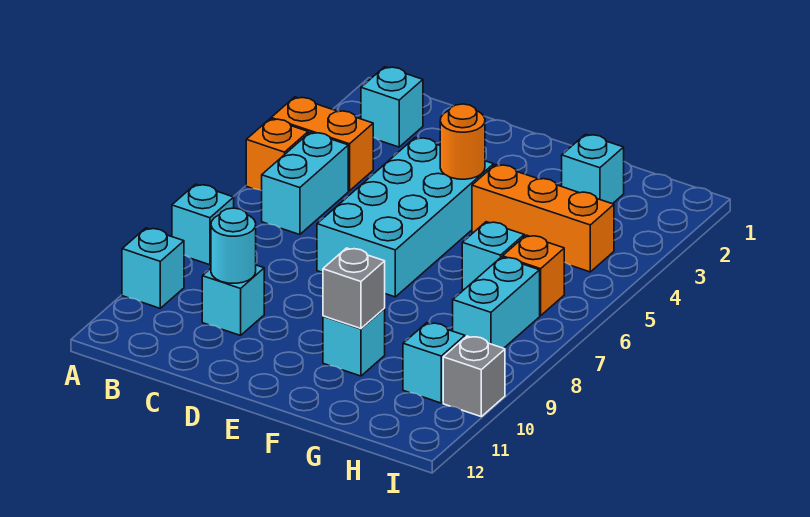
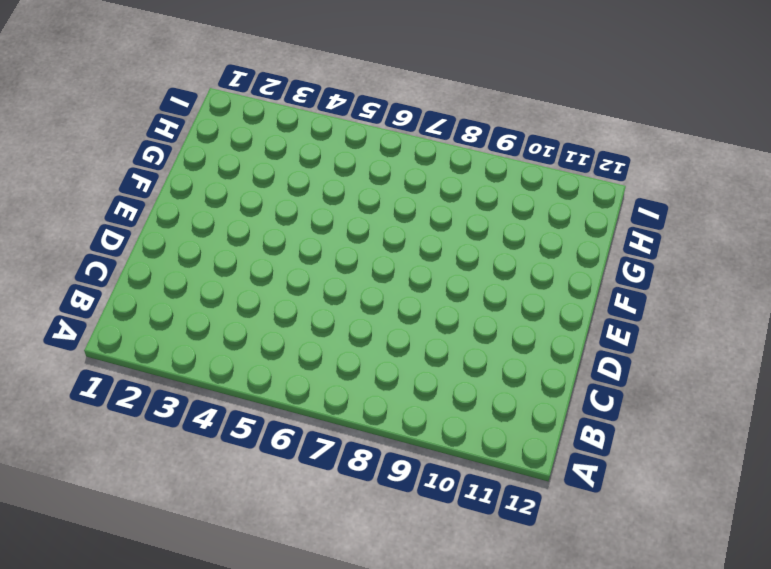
none -> orange brick A4:B4 level 1
none -> orange brick A5 level 1
none -> cyan brick A8 level 1

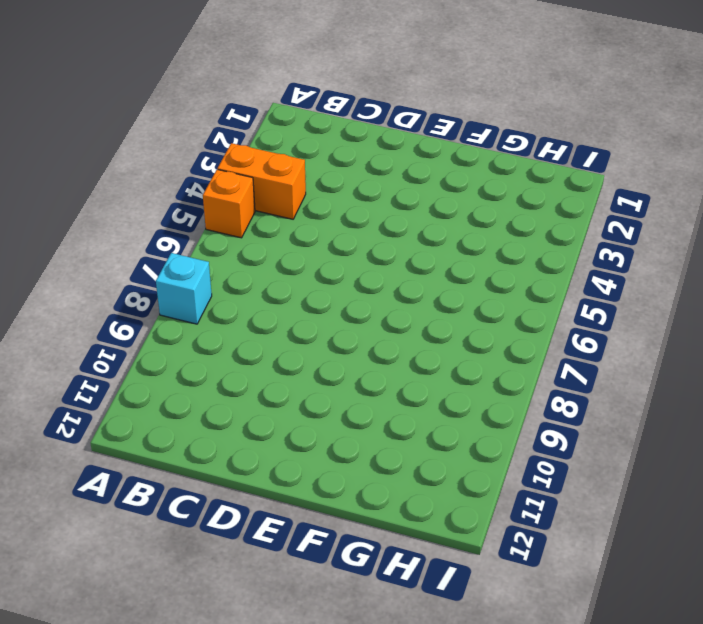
none -> cyan brick A10 level 1
none -> cyan brick B2 level 1
none -> cyan brick B5:B6 level 1

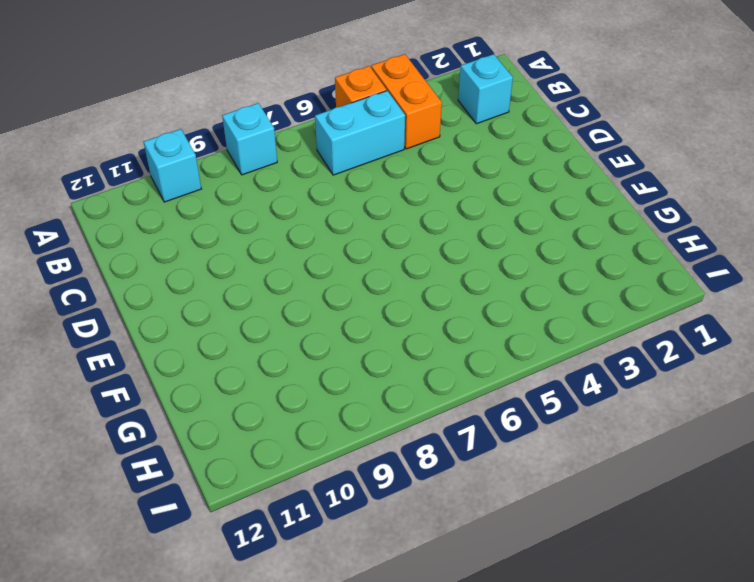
none -> cyan brick C10 level 1
none -> cyan brick D4:E7 level 1
none -> orange brick F4:H4 level 1

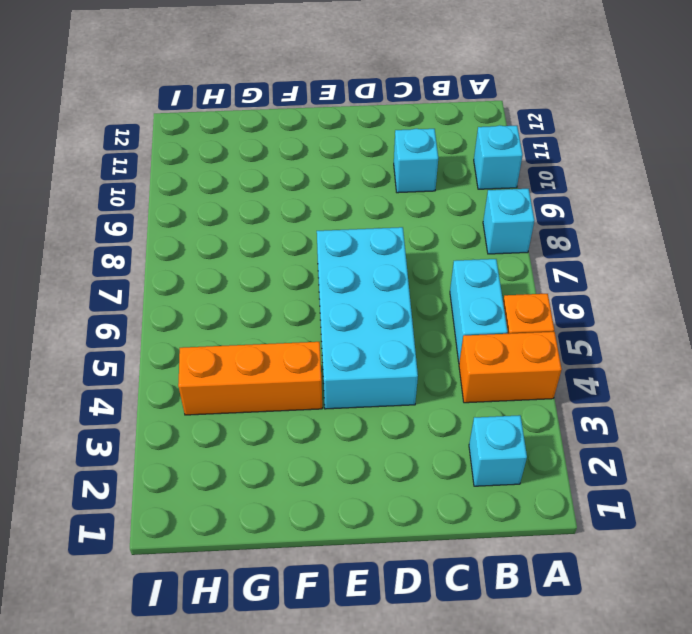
none -> cyan brick F10 level 1
none -> cyan brick G2 level 1
none -> cyan brick G6 level 1

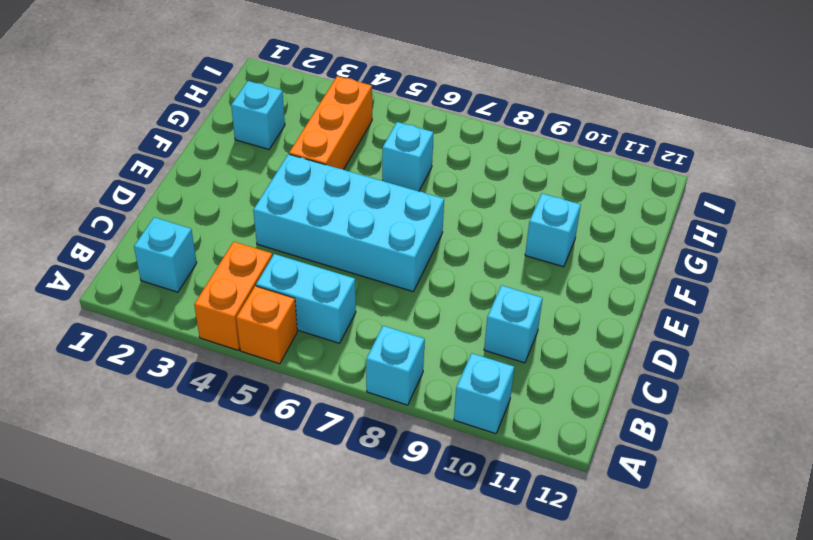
none -> orange brick H6 level 1
none -> cyan brick H7:H8 level 1
none -> cyan brick H10 level 1

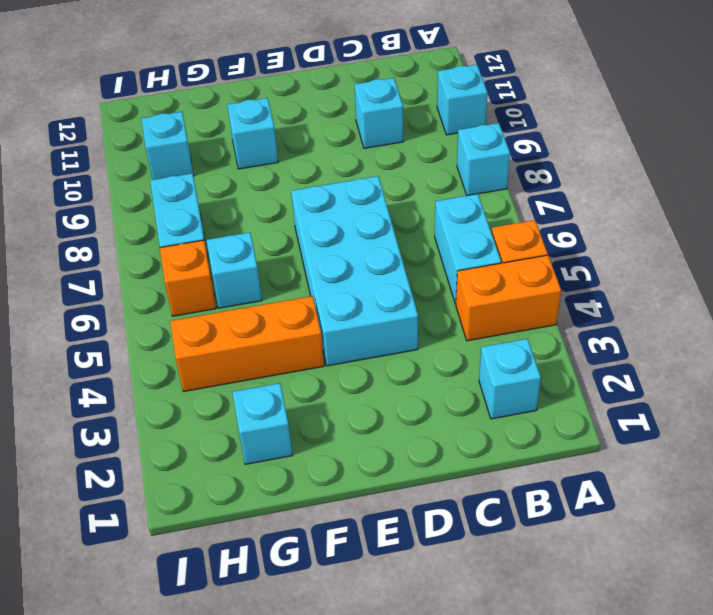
none -> grey brick I10 level 1
none -> cyan round brick C10 level 2
none -> orange round brick E4 level 2

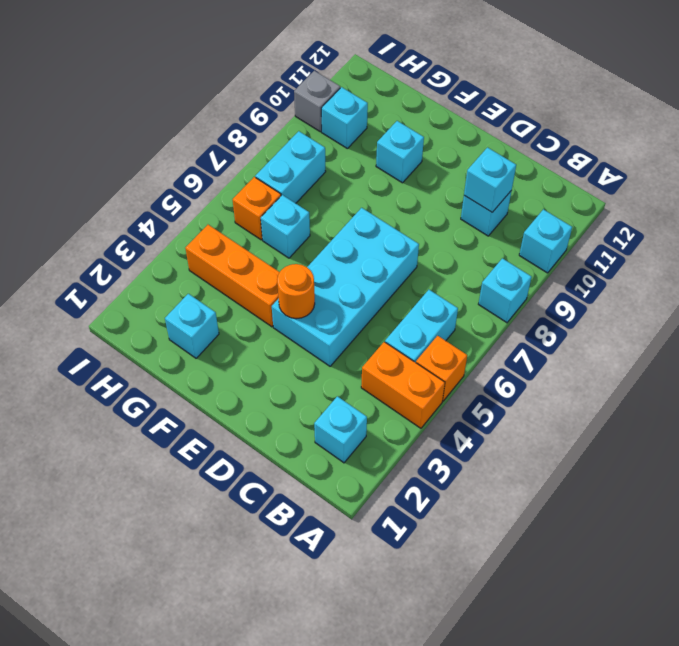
cyan brick C10 level 2 -> cyan round brick C10 level 2
none -> grey brick F10 level 2

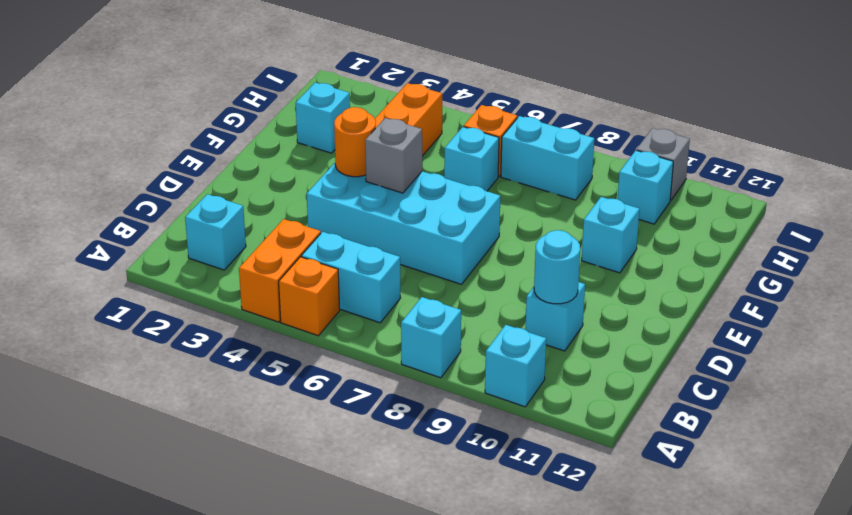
grey brick E5 level 2 -> grey brick F10 level 2

